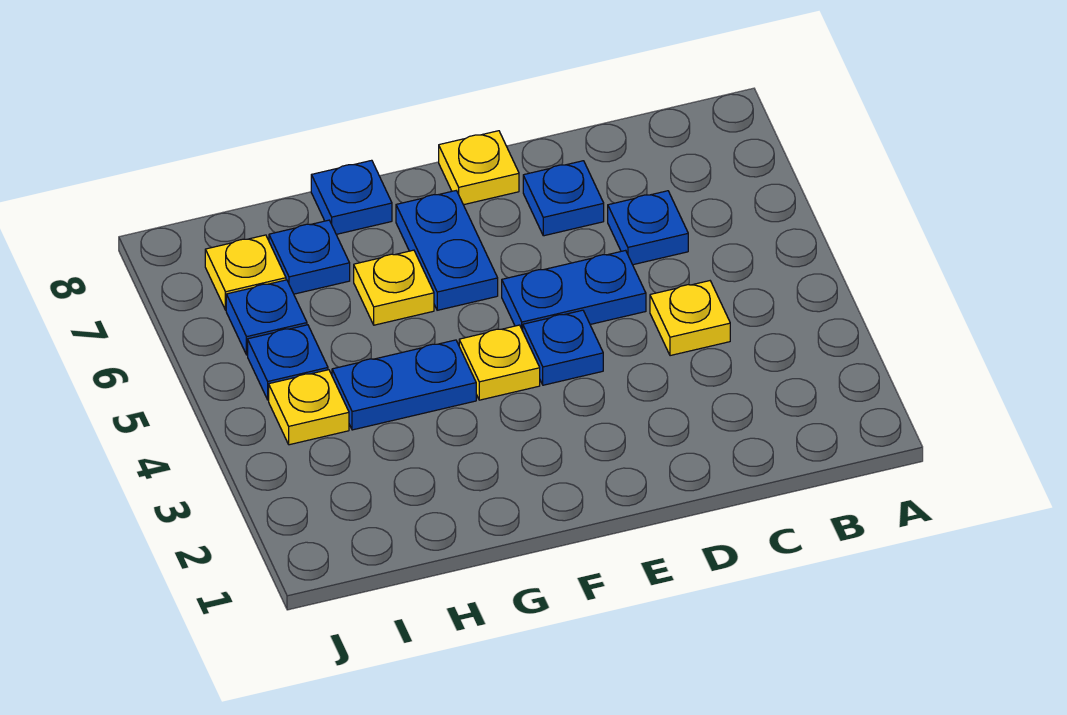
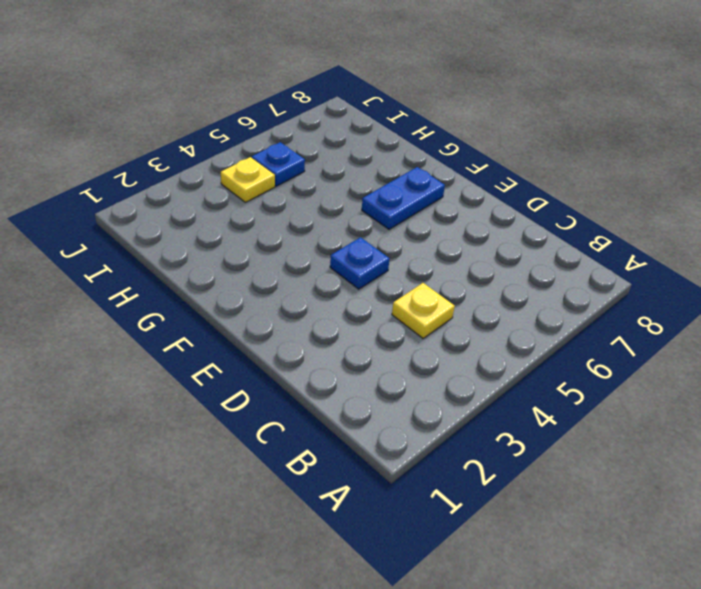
none -> blue plate C6 level 1
none -> blue plate D5:E5 level 1
none -> blue plate D7 level 1

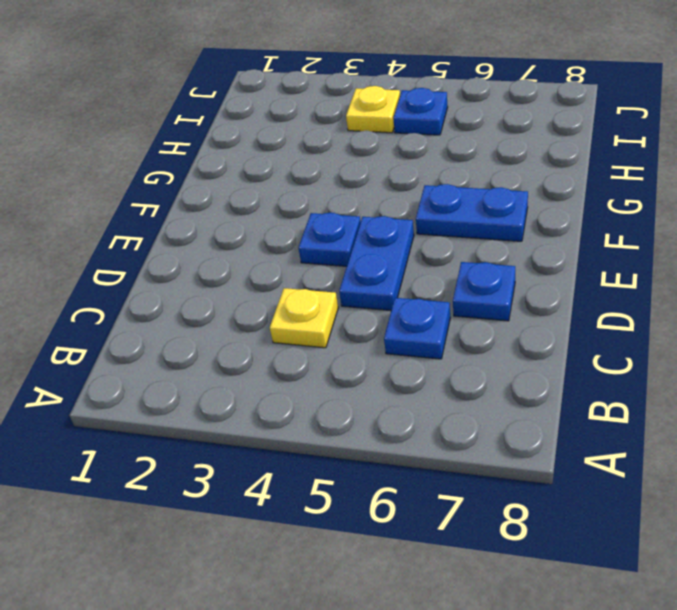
none -> yellow plate E8 level 1
none -> yellow plate F4 level 1
none -> blue plate G4:H4 level 1

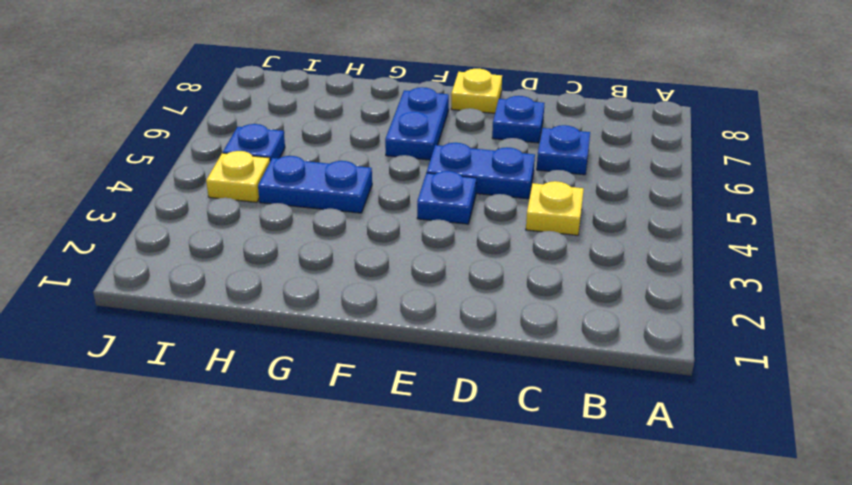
none -> yellow plate F4 level 1
none -> yellow plate G6 level 1
none -> blue plate G8 level 1

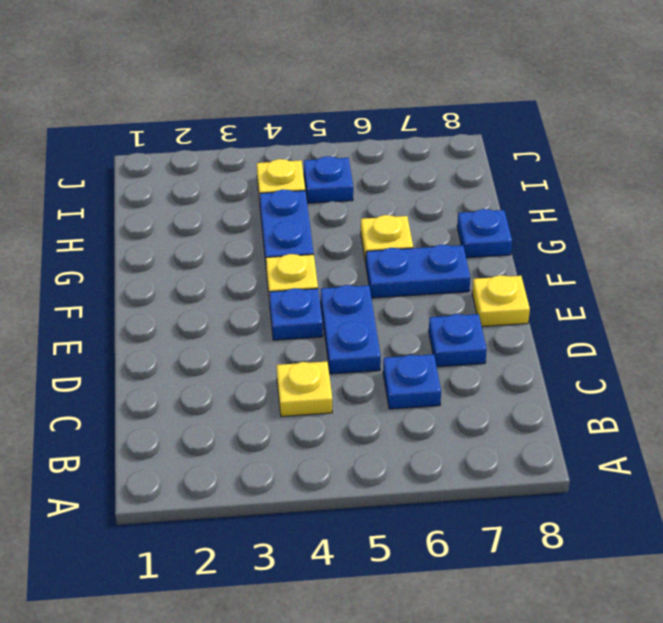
none -> blue plate H7 level 1
none -> blue plate I6 level 1
none -> yellow plate I7 level 1

